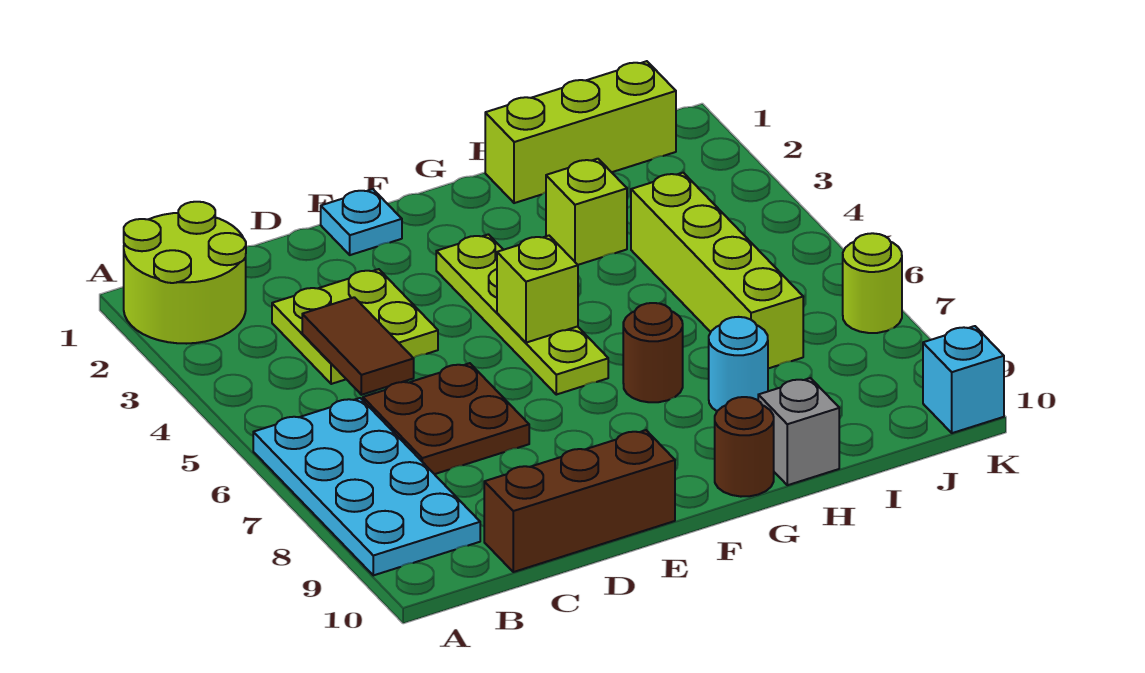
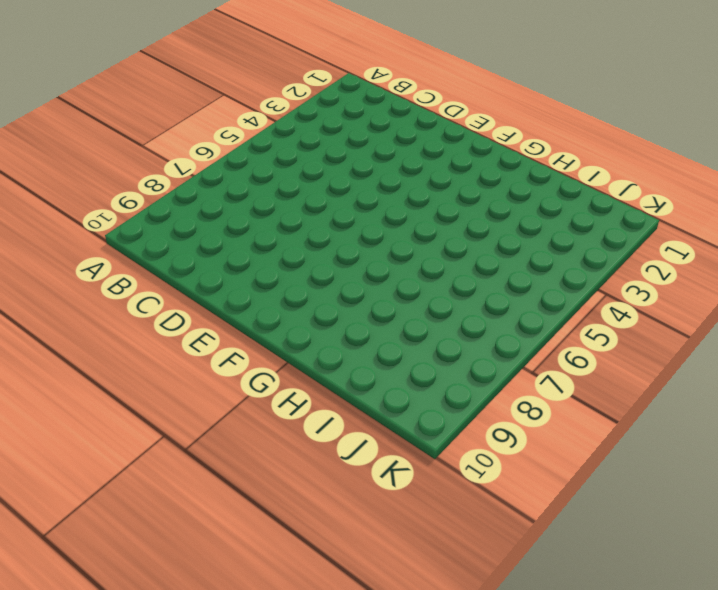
none -> lime round brick A1:B2 level 1
none -> cyan plate A6:B9 level 1
none -> lime plate C3:D4 level 1

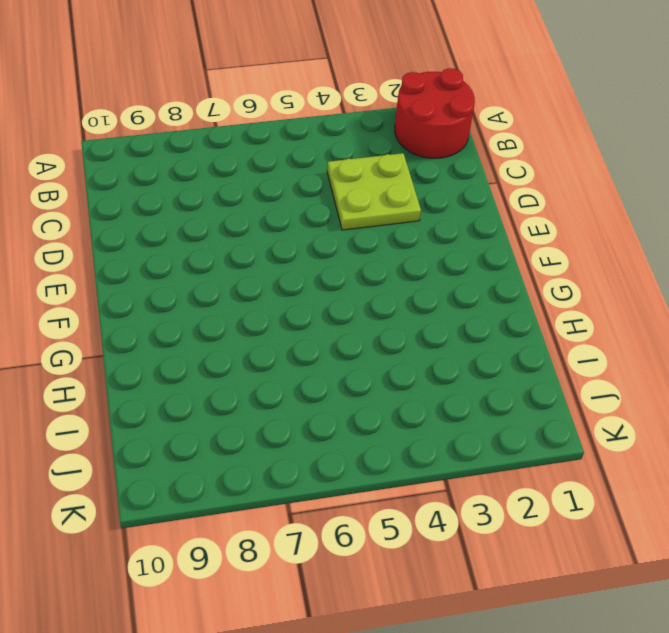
red round brick A1:B2 level 1 -> lime round brick A1:B2 level 1
none -> cyan plate A6:B9 level 1
none -> brown plate C6:D7 level 1
none -> brown brick C10:E10 level 1

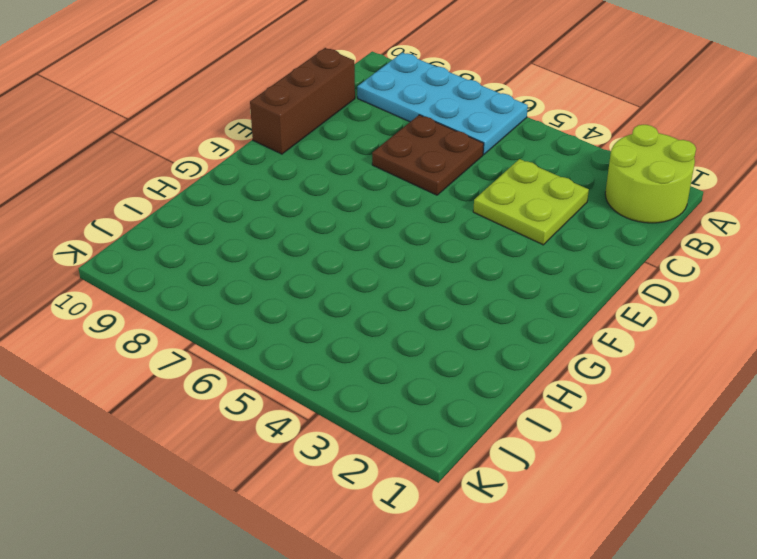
none -> cyan plate E1 level 1
none -> lime plate F3:F6 level 1
none -> brown round brick G7 level 1

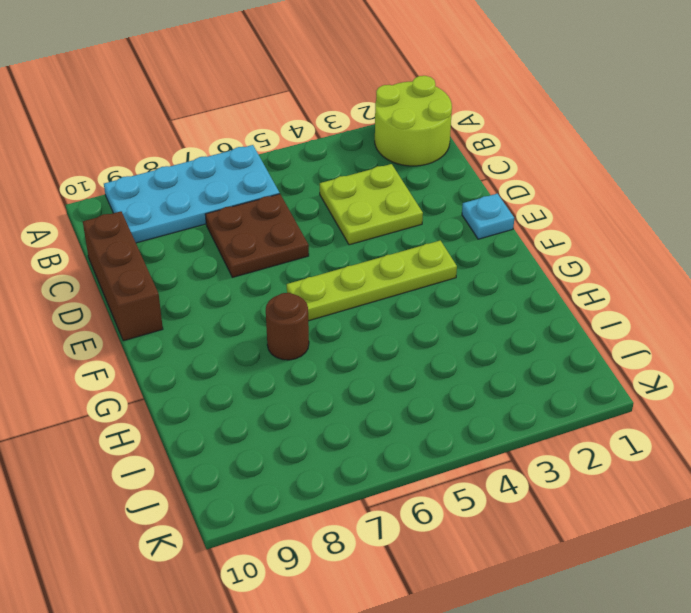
none -> brown round brick G10 level 1
none -> lime brick H1:J1 level 1
none -> lime brick H3 level 1

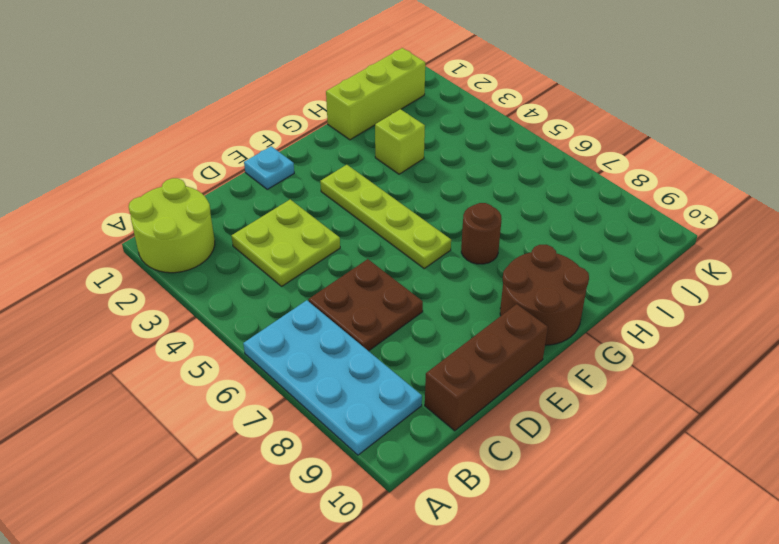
brown round brick F9:G10 level 1 -> brown round brick G10 level 1
none -> cyan round brick H8 level 1
none -> grey brick H10 level 1
none -> lime brick I4:I7 level 1

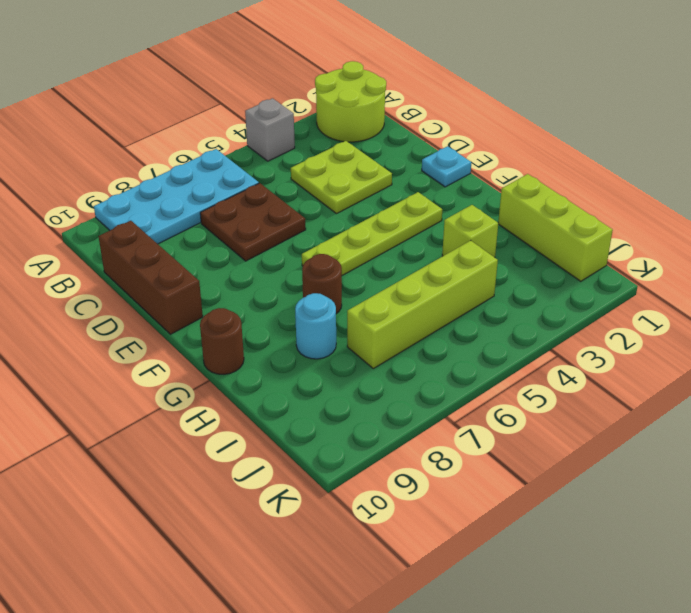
grey brick A4 level 1 -> grey brick H10 level 1
none -> lime round brick K7 level 1
none -> cyan brick K10 level 1
none -> brown tile C4:C5 level 2

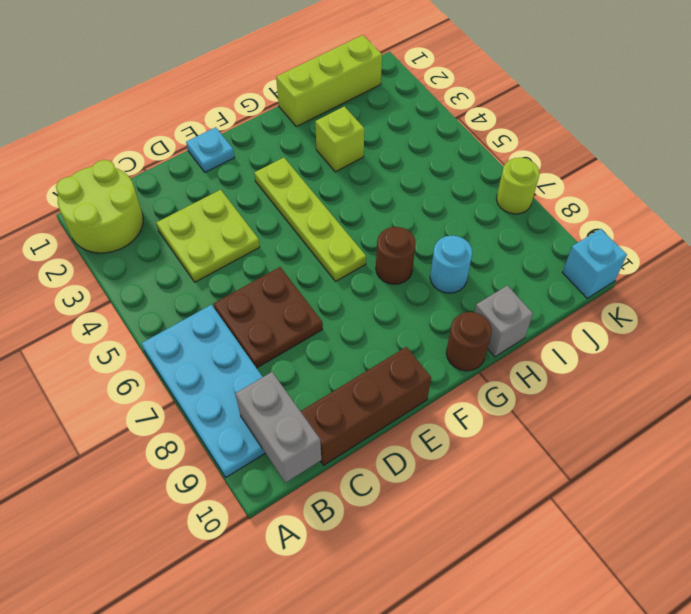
grey brick B9:B10 level 2 -> none
none -> lime brick I4:I7 level 1
none -> brown tile C4:C5 level 2
none -> lime brick F5 level 2

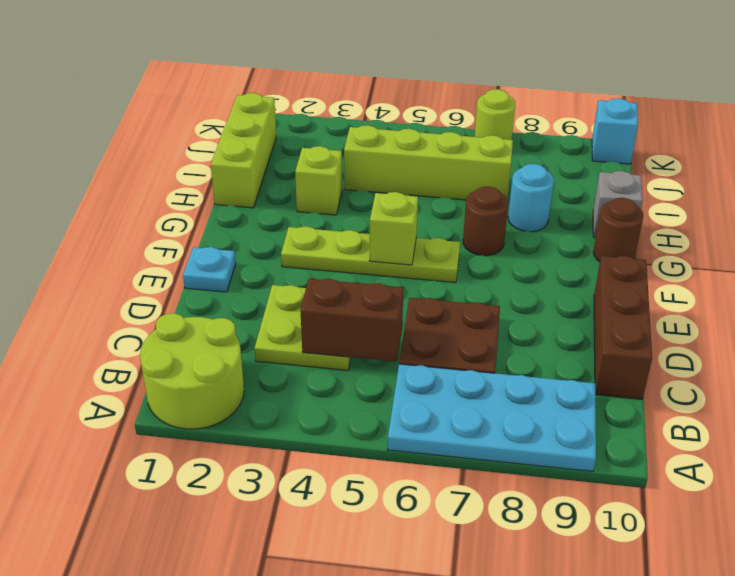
brown brick C4:C5 level 2 -> brown tile C4:C5 level 2

